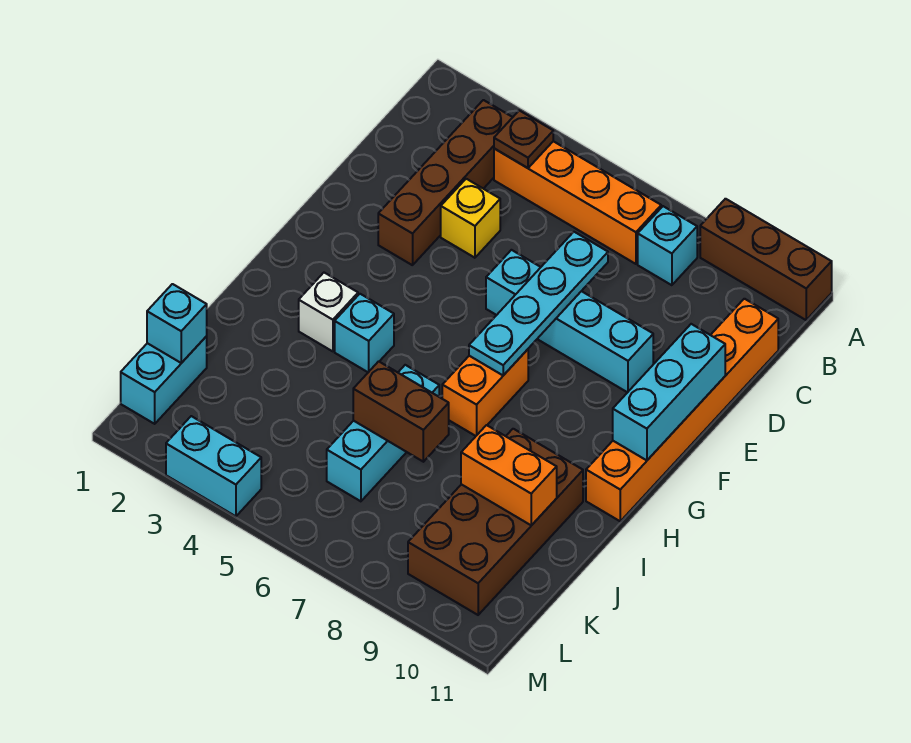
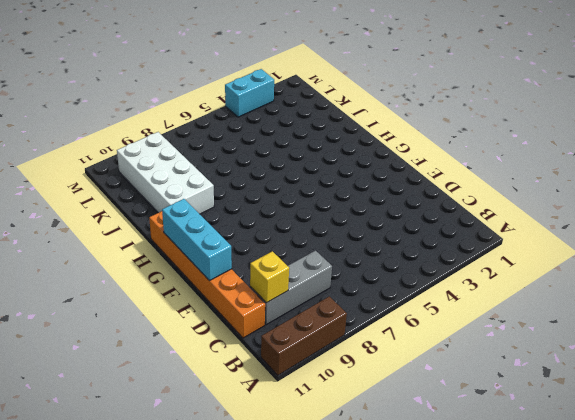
grey brick C8:C10 level 1 -> none
yellow brick C10 level 2 -> yellow brick D4 level 1
white brick I9:L10 level 1 -> brown brick I9:L10 level 1
none -> brown brick B3:E3 level 1
none -> orange brick B4:B7 level 1
none -> cyan brick B8 level 1

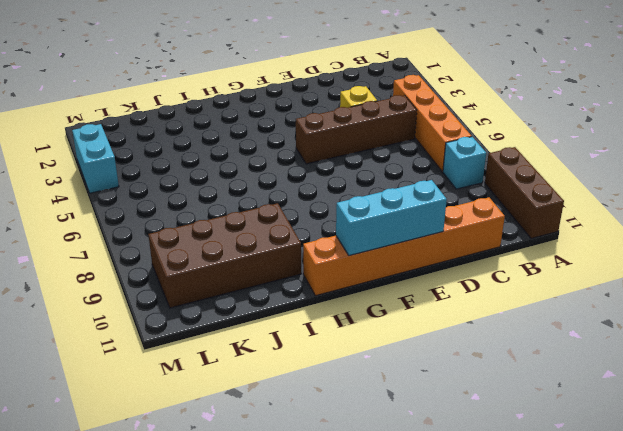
brown brick C5:F5 level 1 -> brown brick B3:E3 level 1
none -> cyan brick E6:E9 level 1
none -> orange brick G7:H7 level 1
none -> white brick H3 level 1

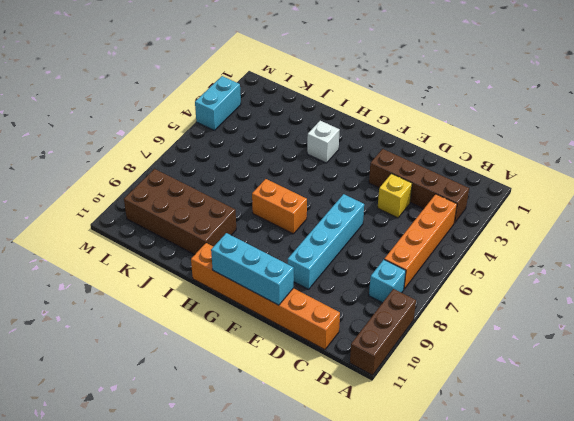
none -> cyan brick H4 level 1
none -> cyan brick I6:K6 level 1
none -> cyan brick K1:L1 level 1

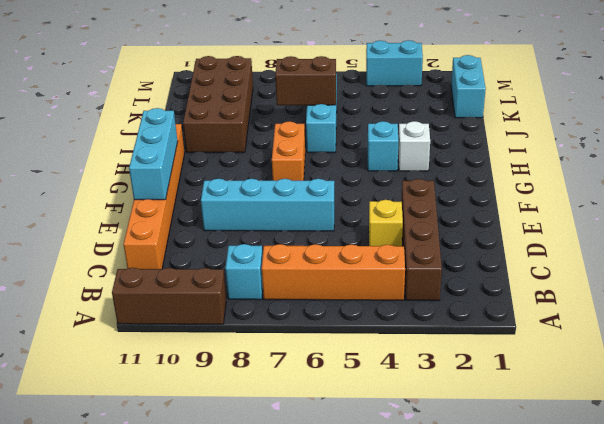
none -> brown plate B4 level 2
none -> cyan plate D7:G7 level 2
none -> orange brick J9:J10 level 2

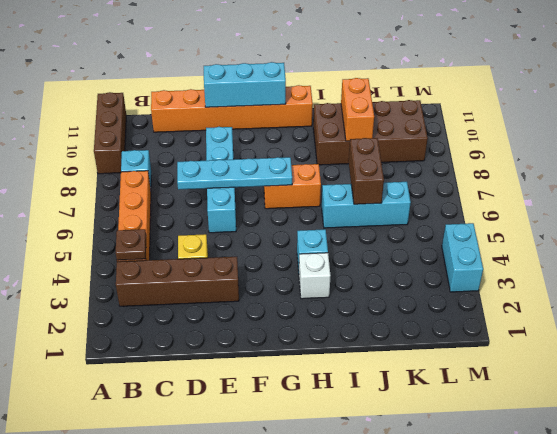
none -> cyan brick K1:L1 level 1
none -> cyan brick K1 level 2

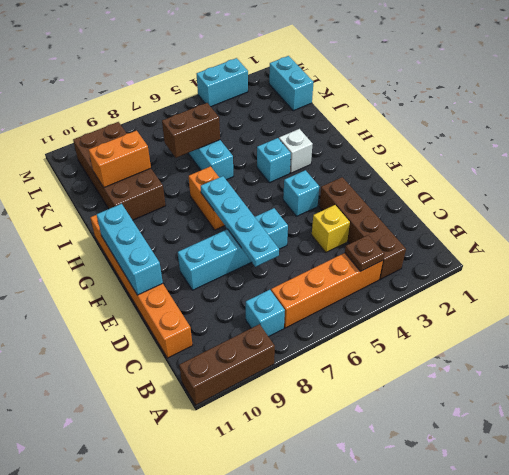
cyan brick F4 level 1 -> cyan brick K1 level 2

